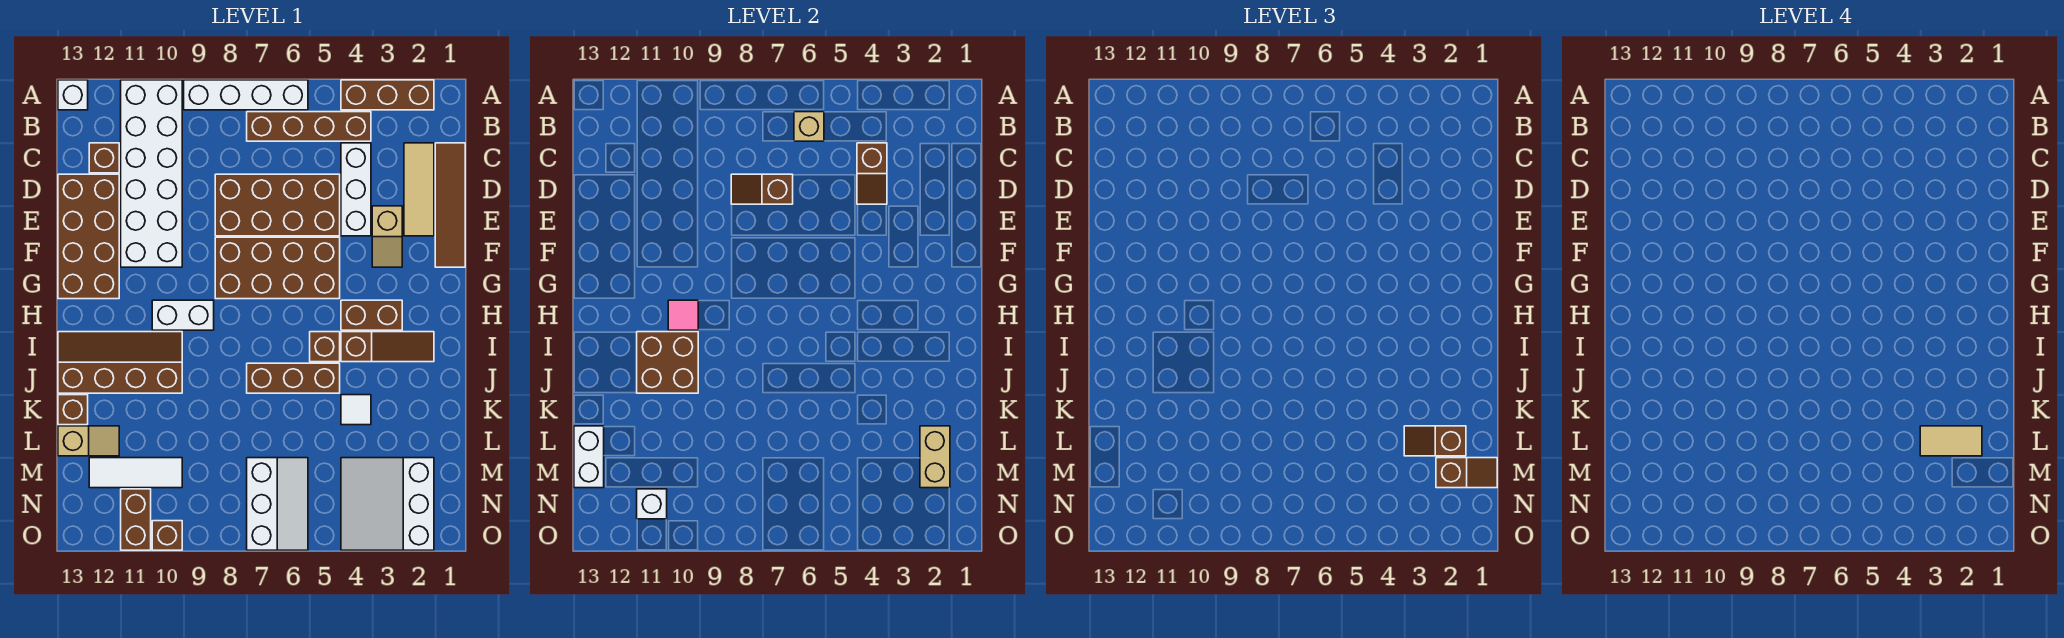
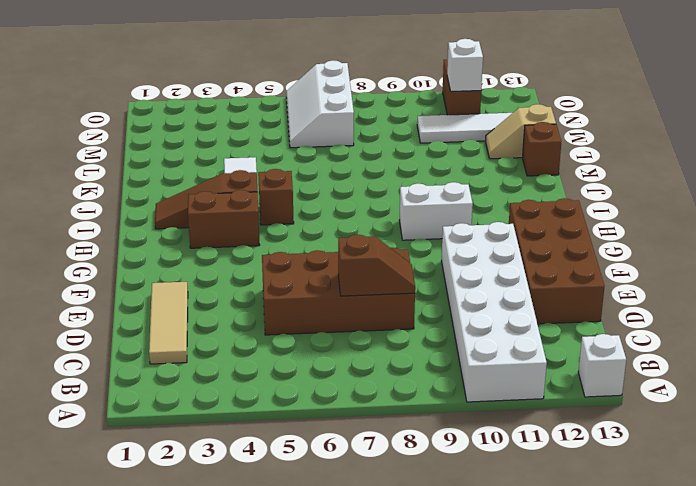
none -> brown brick A2:A4 level 1
none -> white brick A6:A9 level 1
none -> brown brick B4:B7 level 1
none -> brown tile C1:F1 level 1

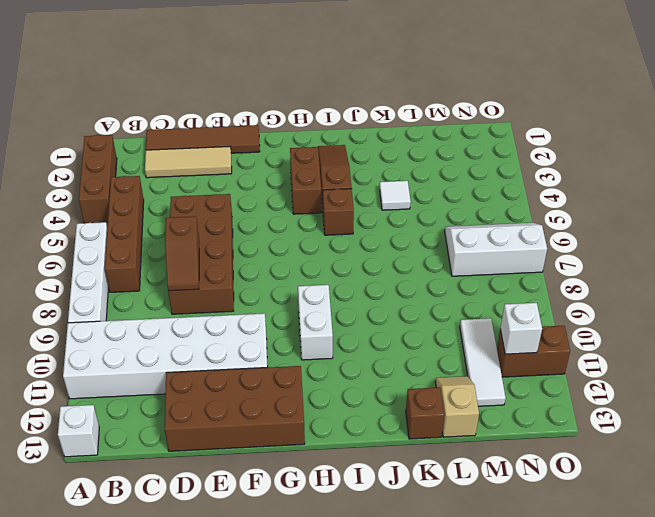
none -> white brick C4:E4 level 1
none -> brown brick C12 level 1
none -> tan slope E3:F3 level 1 top E
none -> brown brick F5:G8 level 1

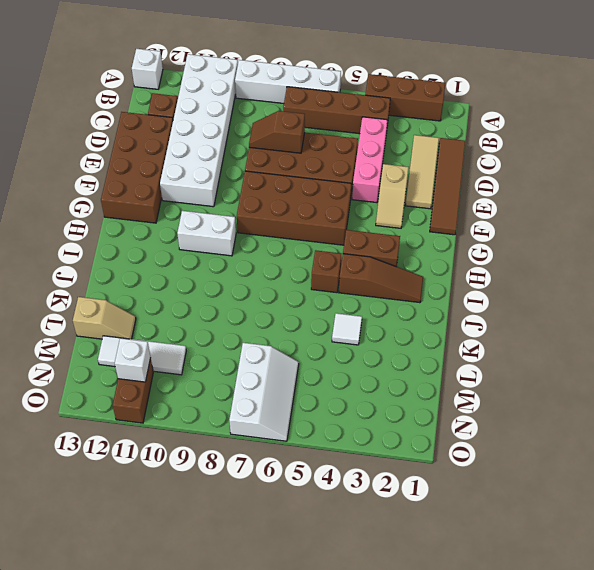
pink brick C4:E4 level 1 -> white brick C4:E4 level 1
none -> brown slope I10:J13 level 1 top J
none -> brown brick J5:J7 level 1
none -> brown brick K13 level 1
none -> white slope M2:O4 level 1 top 2

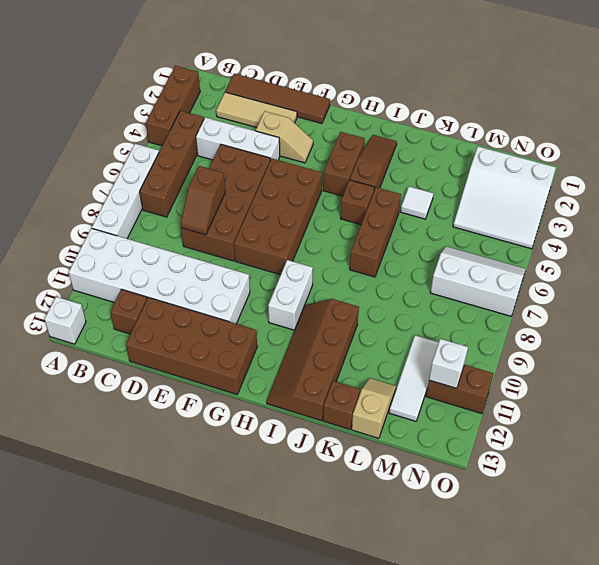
none -> brown brick O10 level 1
none -> tan brick B6 level 2
none -> brown slope C4:D4 level 2 top C
none -> pink tile H10 level 2

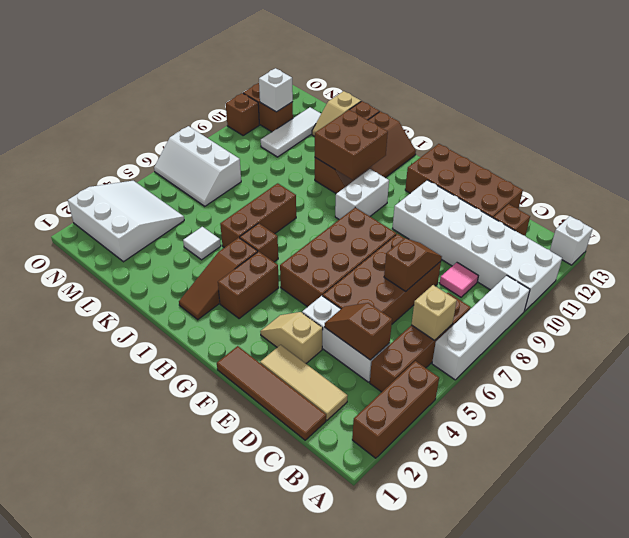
pink tile C9 level 1 -> pink tile H10 level 2
none -> tan brick L2:M2 level 2
none -> white brick L13:M13 level 2
none -> brown slope L2:L3 level 3 top 2
none -> brown slope M1:M2 level 3 top 2

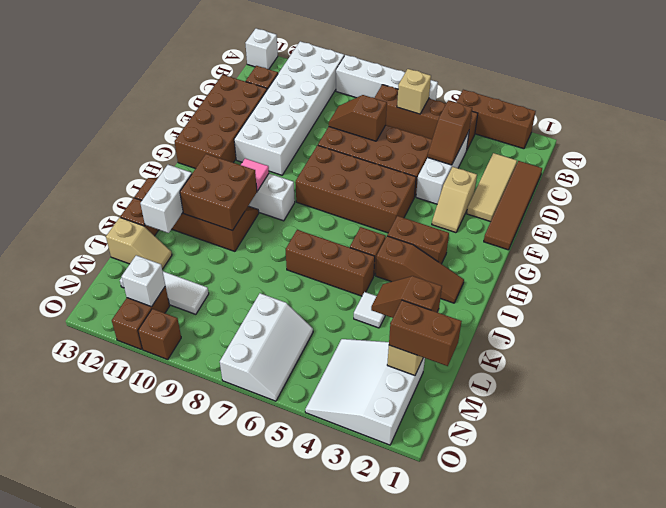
white brick J12:K12 level 2 -> white brick L13:M13 level 2
brown brick M1:M2 level 3 -> brown slope M1:M2 level 3 top 2
none -> tan tile L2:L3 level 4

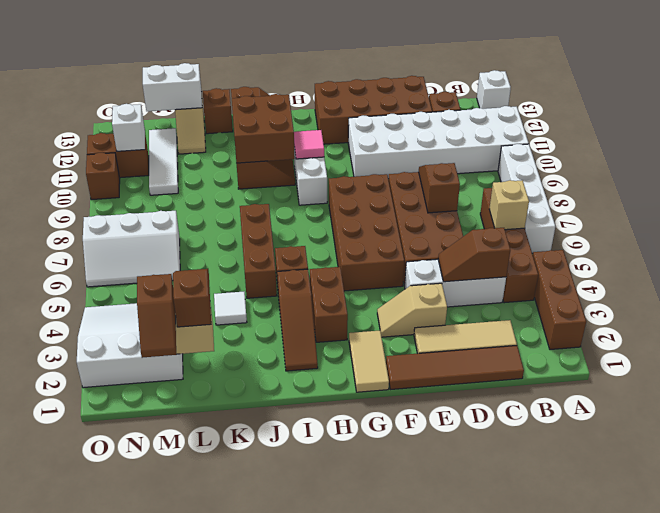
tan tile G1:G2 level 1 -> tan tile L2:L3 level 4

